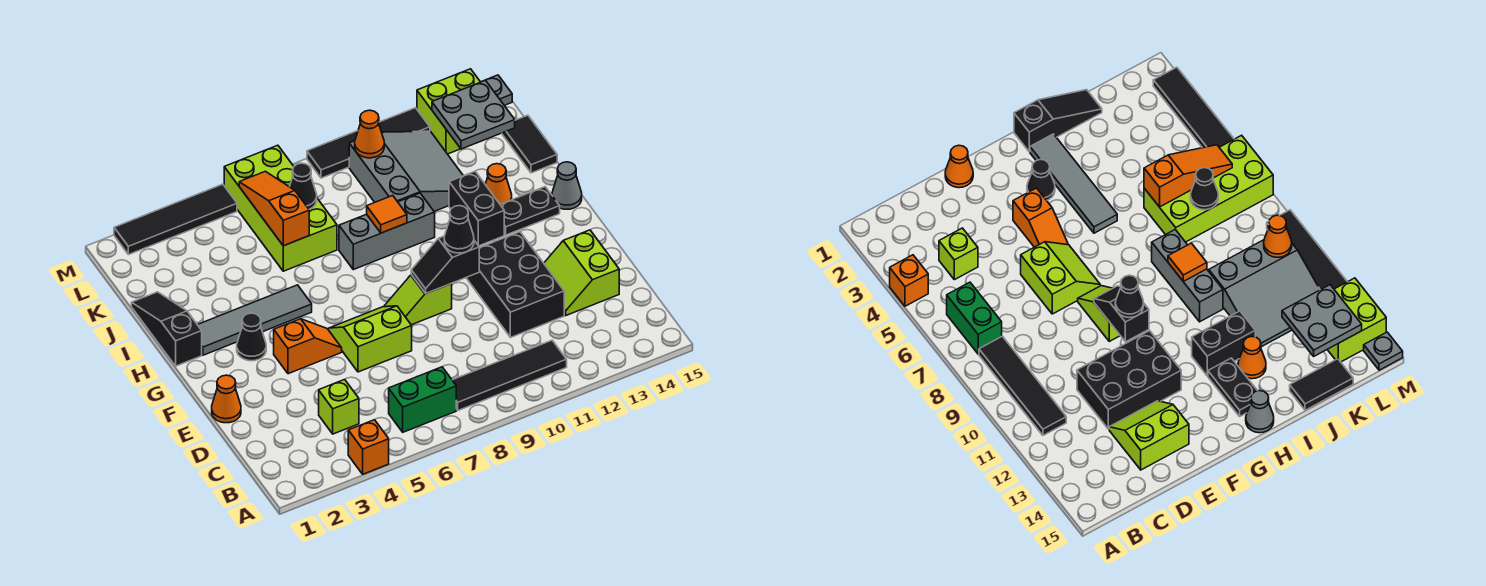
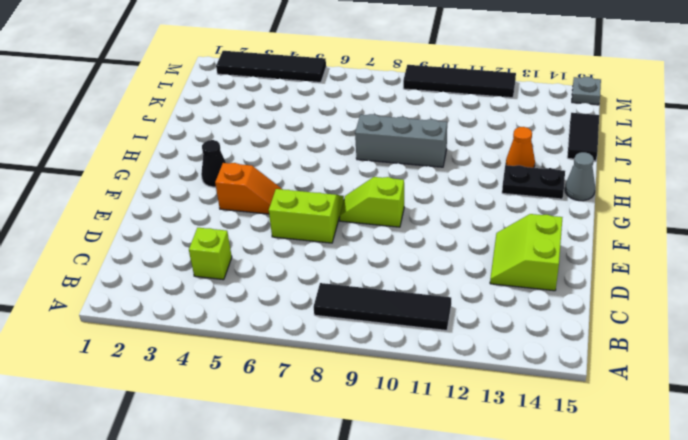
none -> orange brick A4 level 1
none -> green brick B6:B7 level 1
none -> black brick D11:F12 level 1
none -> orange cone E1 level 1

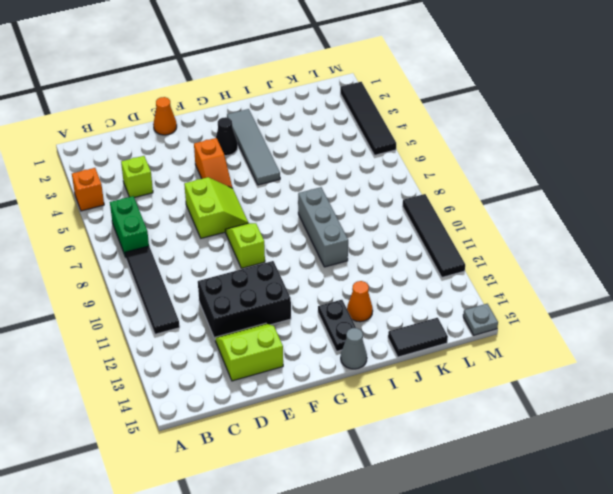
none -> black slope H1:J1 level 1 top H
none -> black brick H12:I12 level 1
none -> lime brick J6:M7 level 1
none -> grey slope J10:L12 level 1 top 10

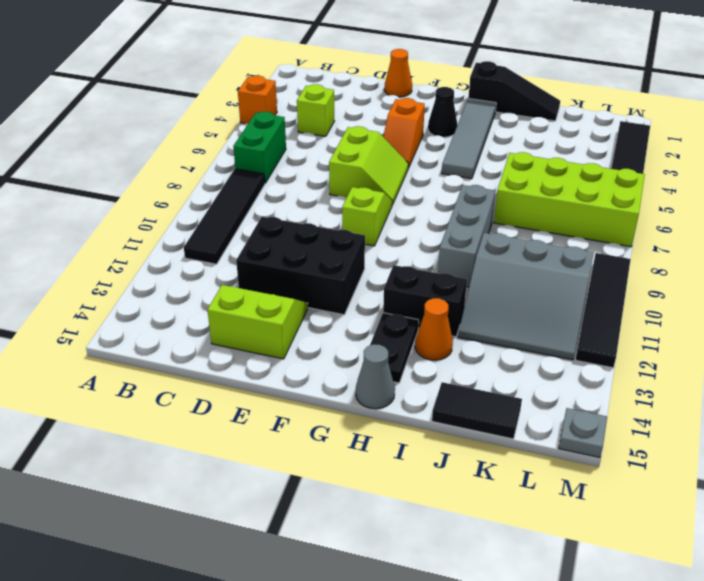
none -> lime brick L13:M14 level 1
none -> black slope F9:F10 level 2 top 10
none -> orange tile I9 level 2
none -> orange slope J6:L6 level 2 top J

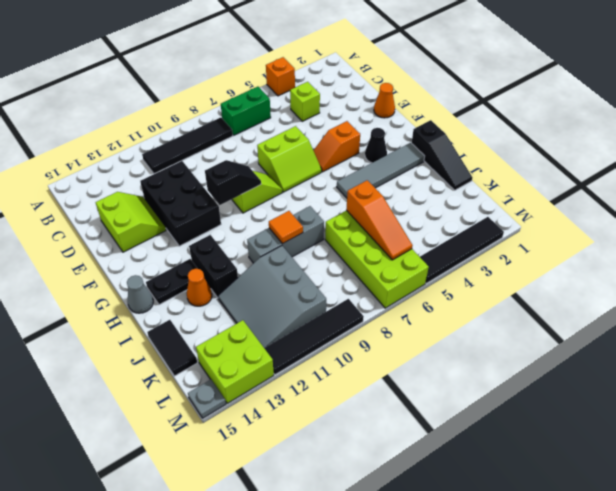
none -> black cone K7 level 2
none -> grey plate K13:L14 level 2
none -> orange cone L10 level 2
none -> black cone F10 level 3

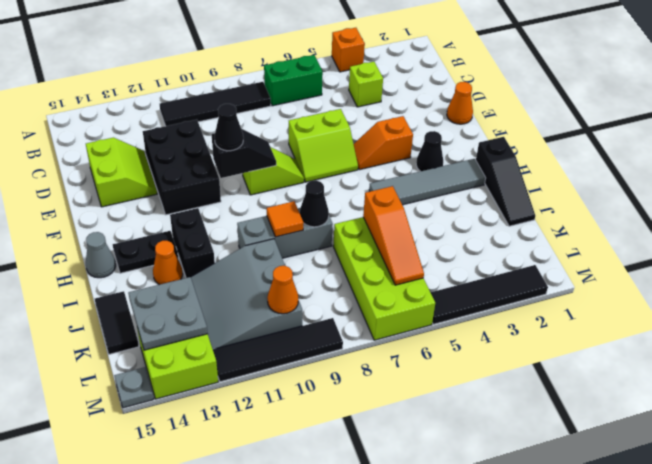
black cone I8 level 2 -> black cone K7 level 2

